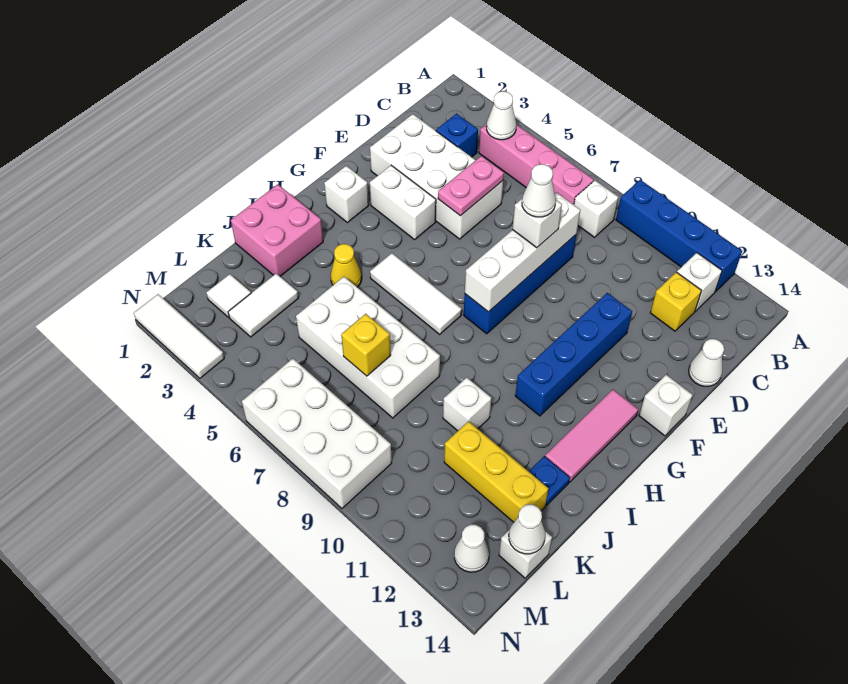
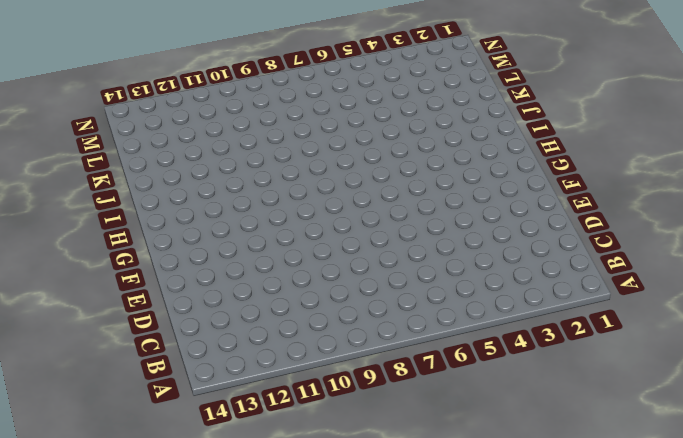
none -> blue brick A9:A12 level 1
none -> pink brick B4:B7 level 1
none -> white brick B8 level 1
none -> white brick B12 level 1

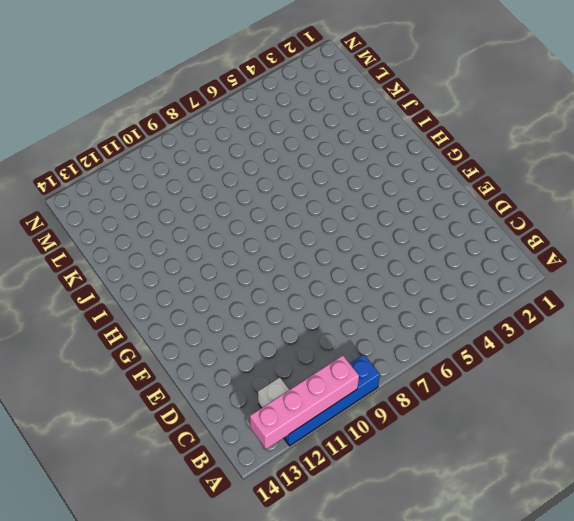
pink brick A10:A13 level 2 -> pink brick B4:B7 level 1
none -> white brick B8 level 1
none -> blue brick C3 level 1
none -> yellow brick C12 level 1
none -> white brick D2:E5 level 1

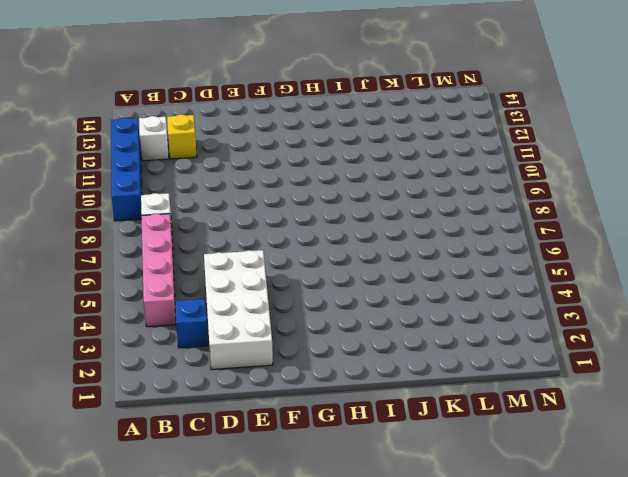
none -> blue brick D8:G8 level 1
none -> white cone D14 level 1
none -> blue brick E11:H11 level 1
none -> white brick F3:F4 level 1

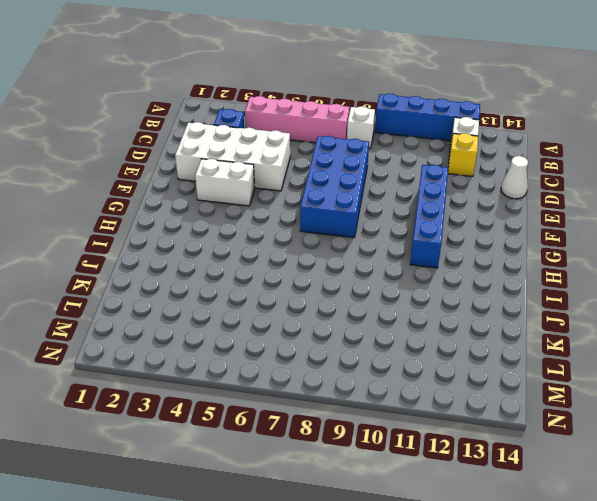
blue brick D7:G8 level 1 -> blue brick D8:G8 level 1
none -> white brick F14 level 1
none -> white brick G2 level 1
none -> pink tile G13:I13 level 1
none -> white tile H5:H7 level 1

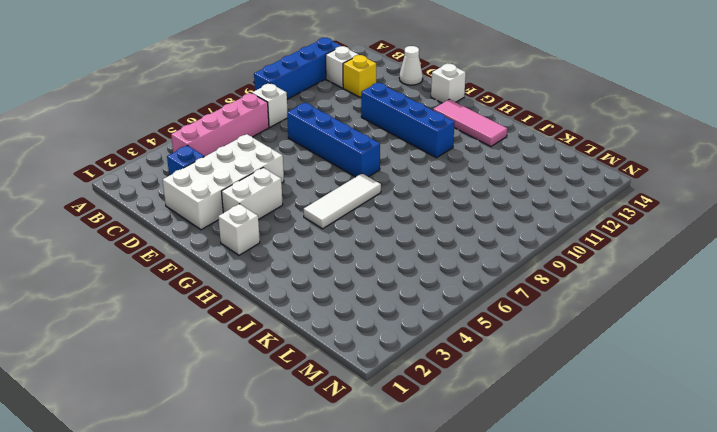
none -> pink brick I1:J2 level 1
none -> yellow cone I4 level 1
none -> white brick J5:K8 level 1
none -> white brick J10 level 1

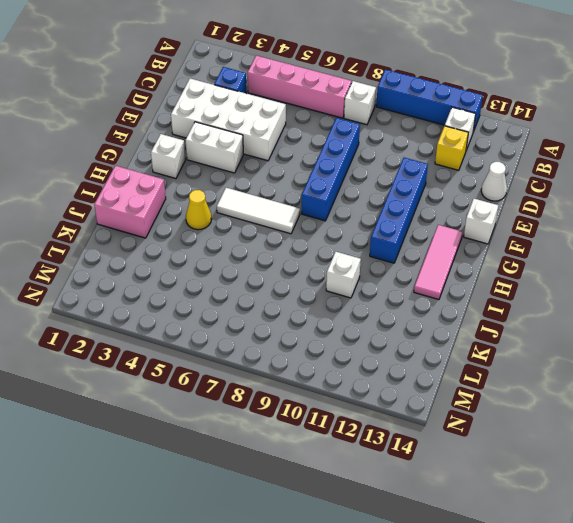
none -> white brick J5:K8 level 1
none -> blue plate J13 level 1
none -> white tile K3:L3 level 1
none -> yellow brick K11:K13 level 1

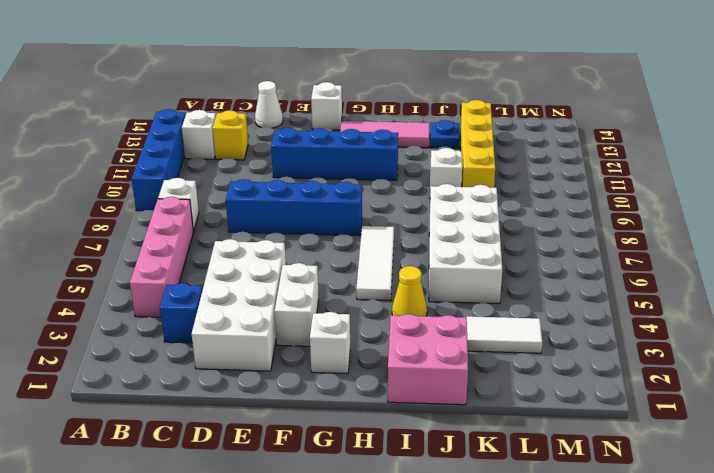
yellow brick K10:K13 level 1 -> yellow brick K11:K13 level 1
none -> white tile L2 level 1
none -> white brick L14 level 1
none -> white brick M6:N9 level 1
none -> white cone M13 level 1

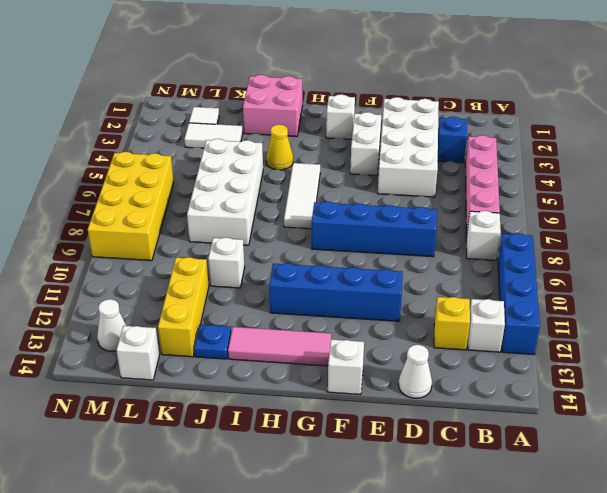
yellow brick M6:N9 level 1 -> white brick M6:N9 level 1
none -> white tile N1:N3 level 1
none -> white cone B4 level 2
none -> pink plate D5:E5 level 2
none -> white brick D8:G8 level 2

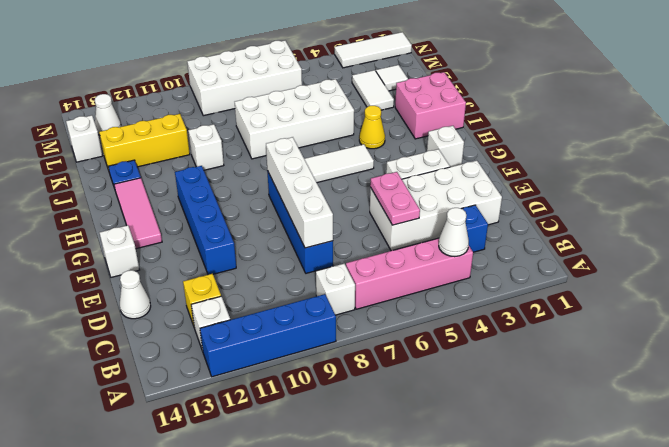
none -> yellow brick K7 level 2
none -> white cone L14 level 2
none -> white brick E8 level 3
none -> white cone E8 level 4

